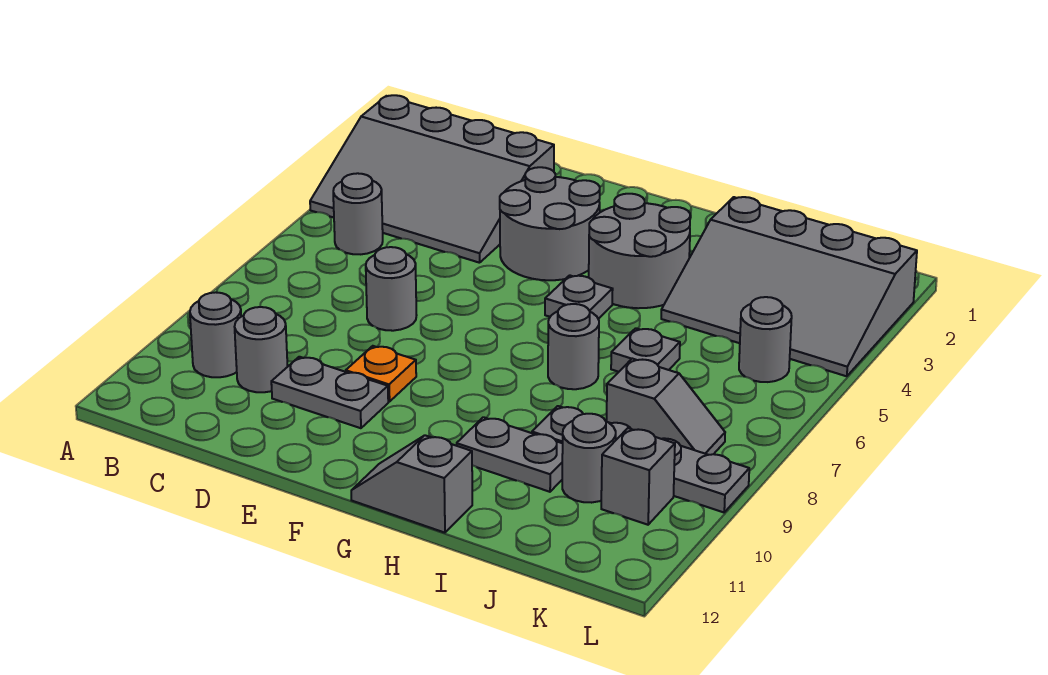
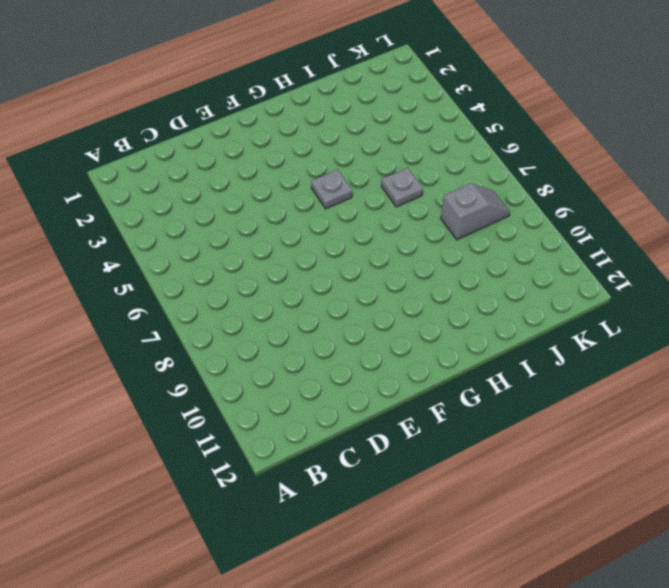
none -> grey slope A2:D4 level 1 top 2
none -> grey round brick B5 level 1
none -> grey round brick B10 level 1

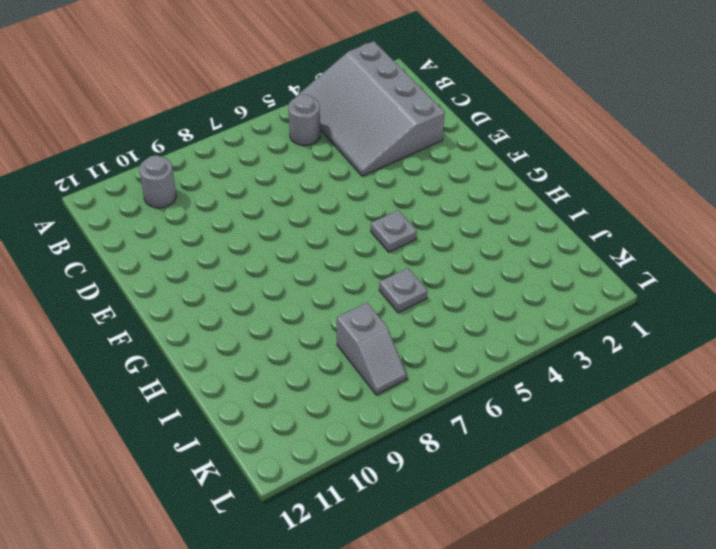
none -> grey round brick C10 level 1
none -> grey round brick D7 level 1
none -> grey plate D10:E10 level 1

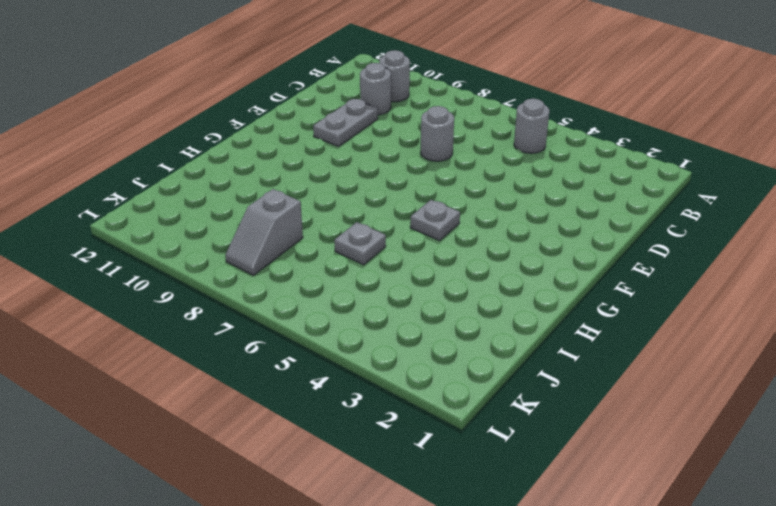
none -> grey slope A2:D4 level 1 top 2
none -> grey round brick E3:F4 level 1
none -> orange plate E9 level 1

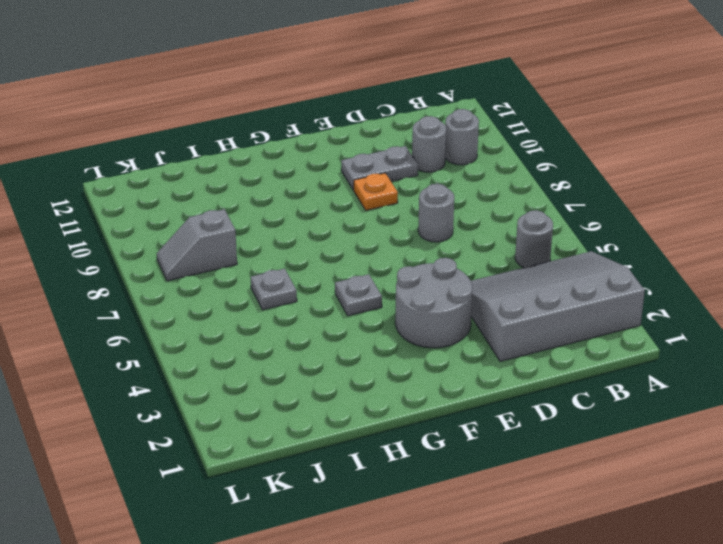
none -> grey round brick G3:H4 level 1
none -> grey slope G12:H12 level 1 top H
none -> grey round brick H7 level 1

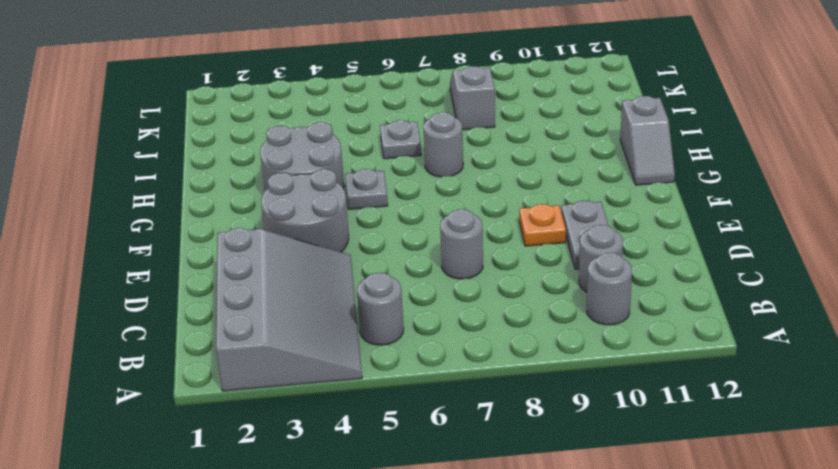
none -> grey plate H10:I10 level 1
none -> grey slope I2:L4 level 1 top 2
none -> grey plate I9:L9 level 1

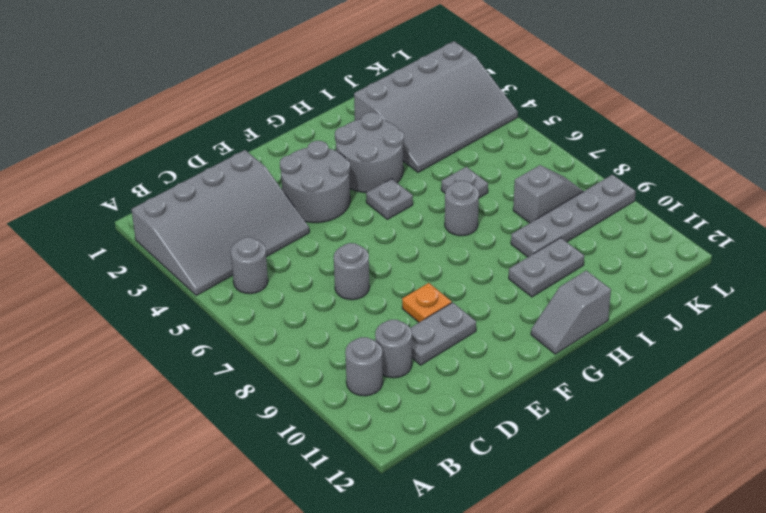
none -> grey round brick J10 level 1
none -> grey round brick K5 level 1
none -> grey brick K10 level 1

